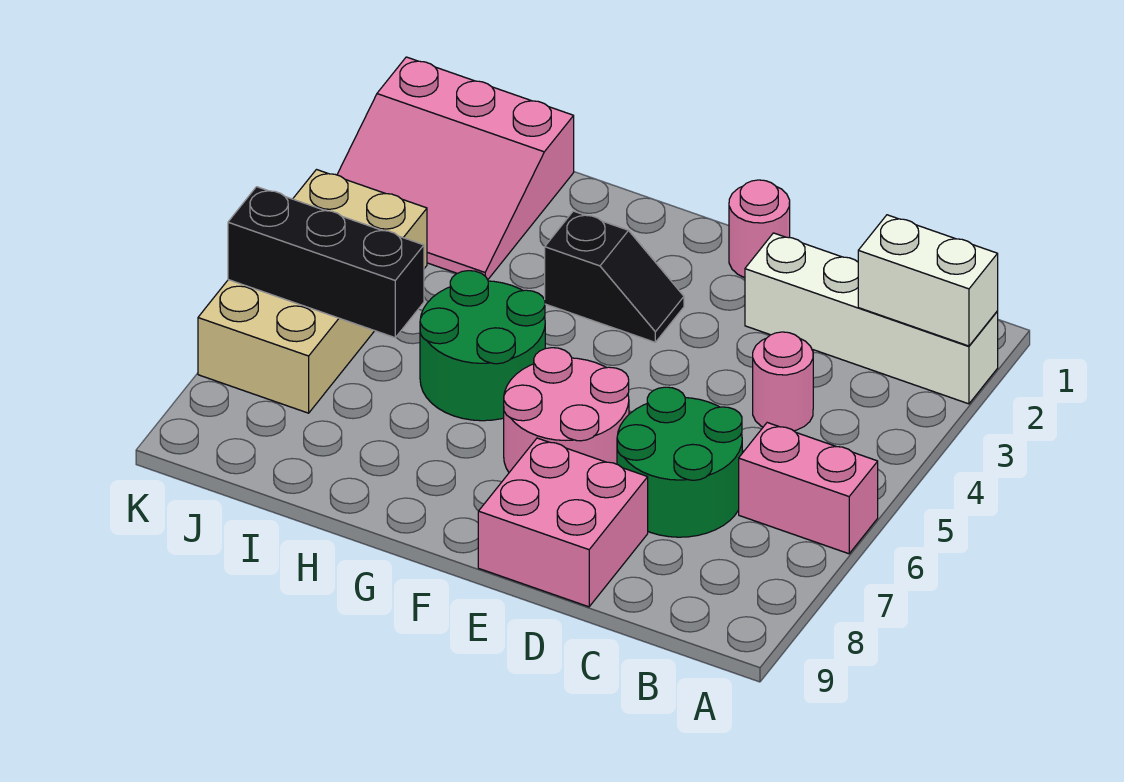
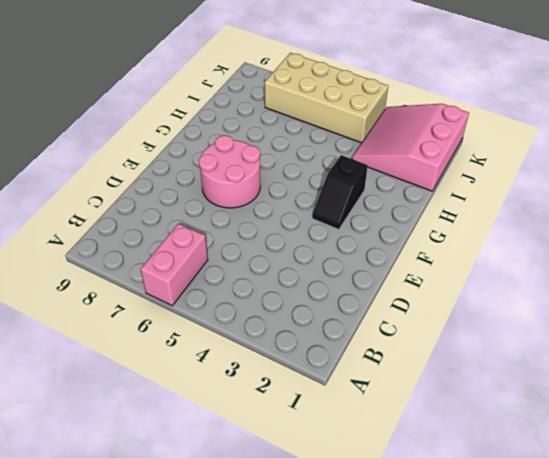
none -> white brick A2:D2 level 1
none -> pink round brick C4 level 1
none -> green round brick C6:D7 level 1

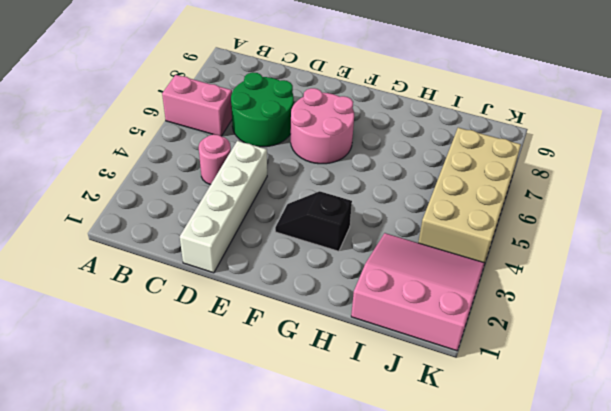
white brick D1:D4 level 1 -> white brick A2:D2 level 1
none -> pink brick D8:E9 level 1
none -> pink round brick E1 level 1
none -> green round brick G5:H6 level 1

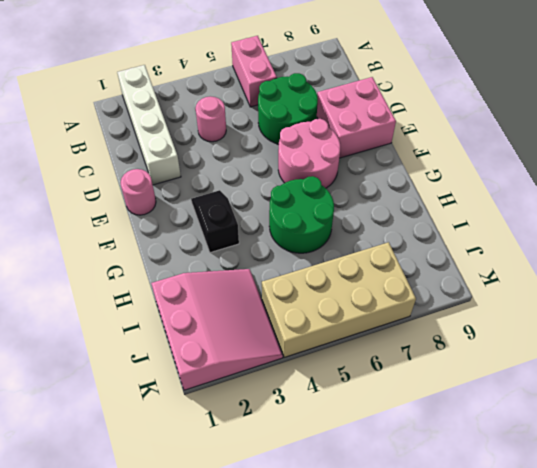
none -> white brick A2:B2 level 2
none -> black brick I6:K6 level 2

